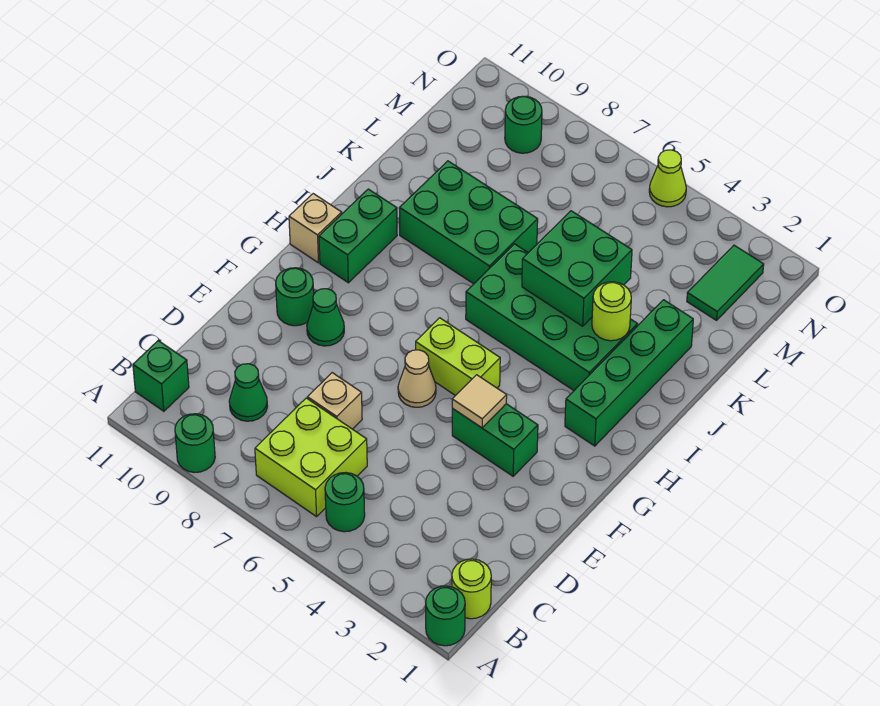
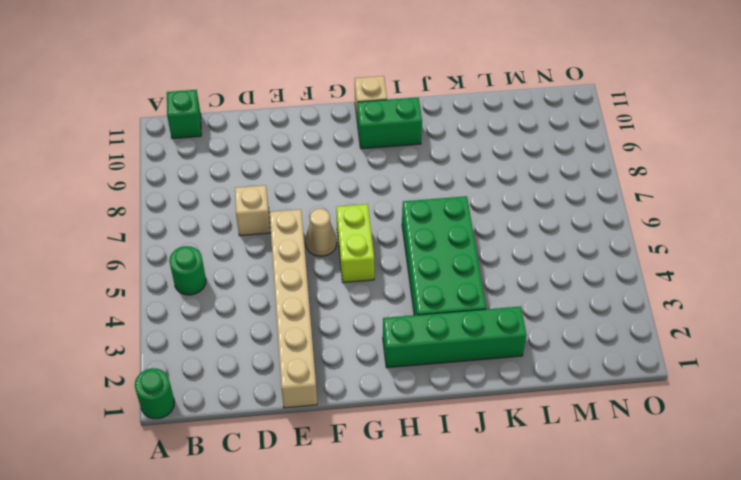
tan brick E1:E6 level 1 -> none
none -> green round brick A9 level 1
none -> lime round brick B1 level 1
none -> lime brick B6:C7 level 1

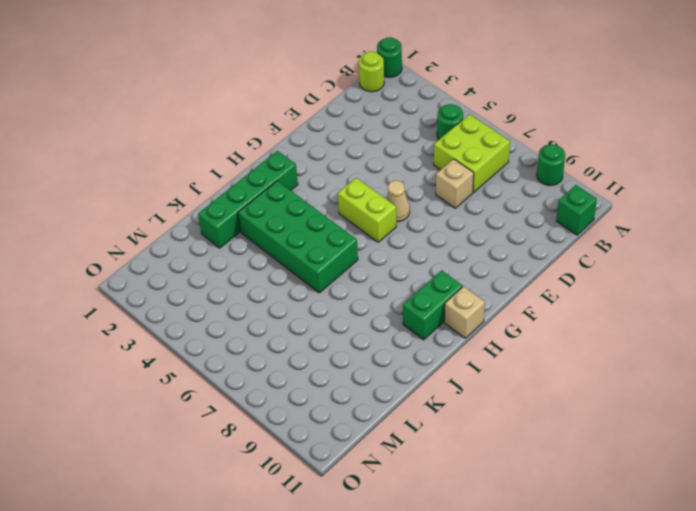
none -> green cone C9 level 1
none -> green brick F3:F4 level 1
none -> green cone F9 level 1

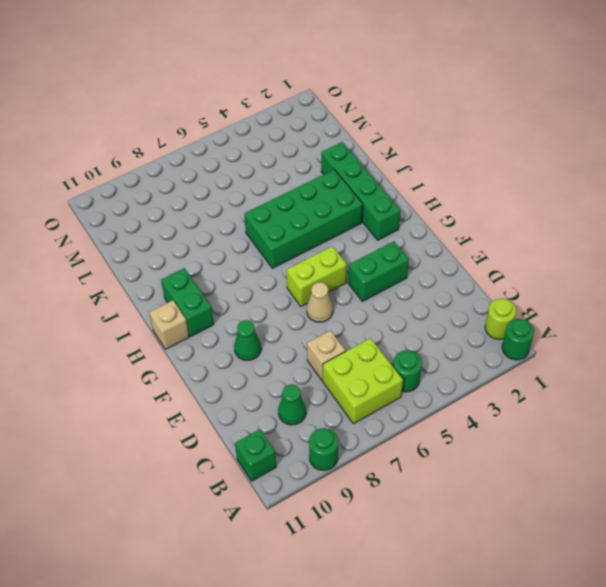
none -> green round brick F10 level 1
none -> green brick J7:K9 level 1
none -> green tile M2:N2 level 1

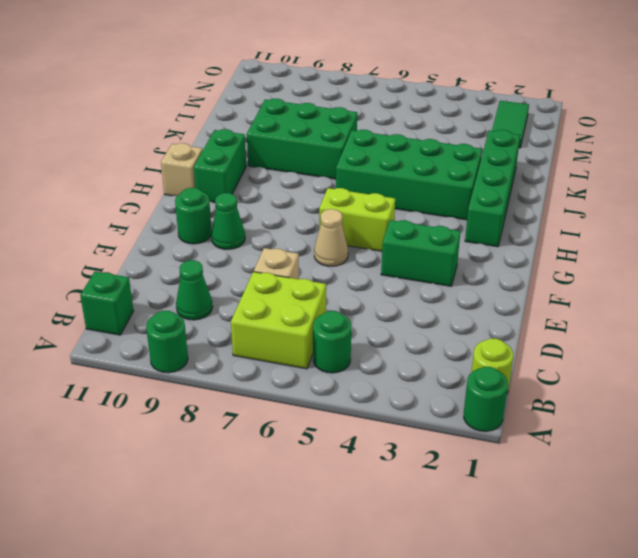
none -> green round brick N9 level 1
none -> lime cone O5 level 1
none -> tan tile F4 level 2

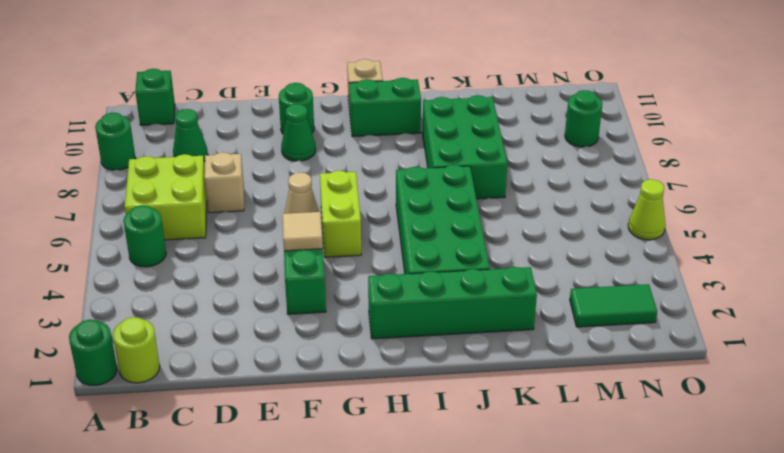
none -> lime round brick J3 level 2
none -> green brick J4:K5 level 2

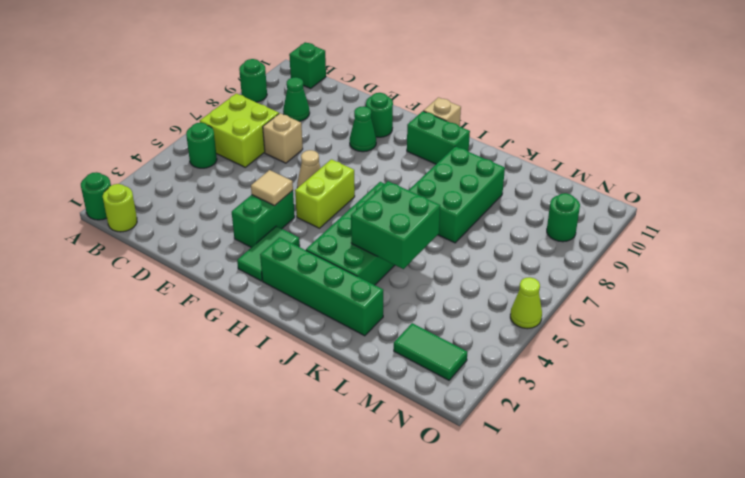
green tile G2:G3 level 1 -> none
none -> lime round brick J3 level 2

